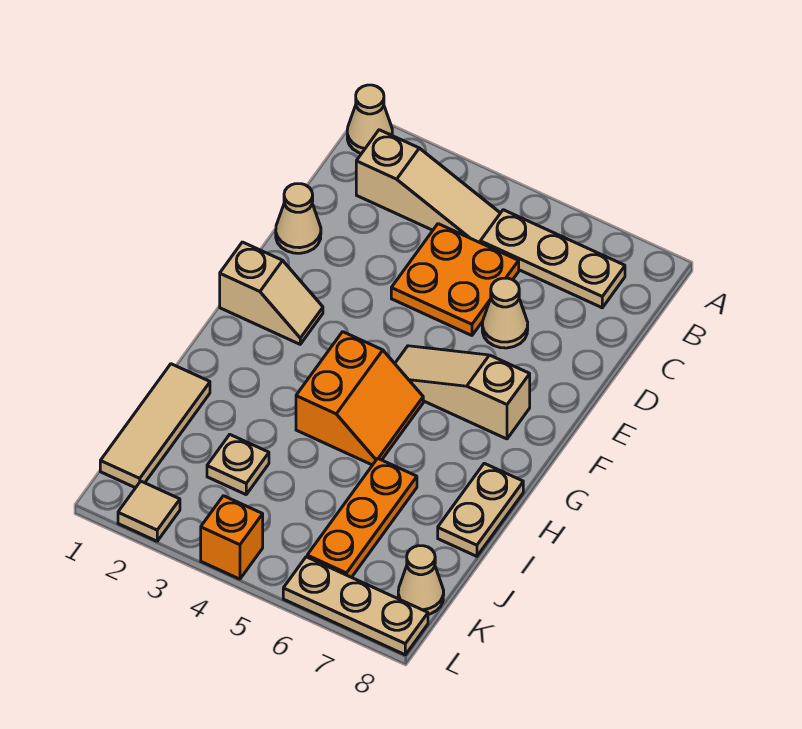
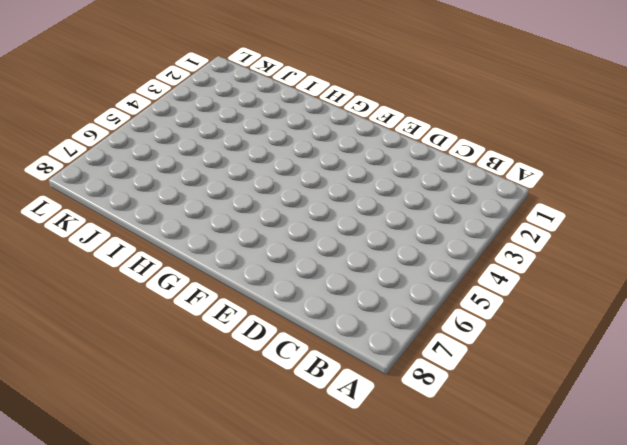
none -> tan cone A1 level 1
none -> tan slope B2:B4 level 1 top 2
none -> tan plate B5:B7 level 1

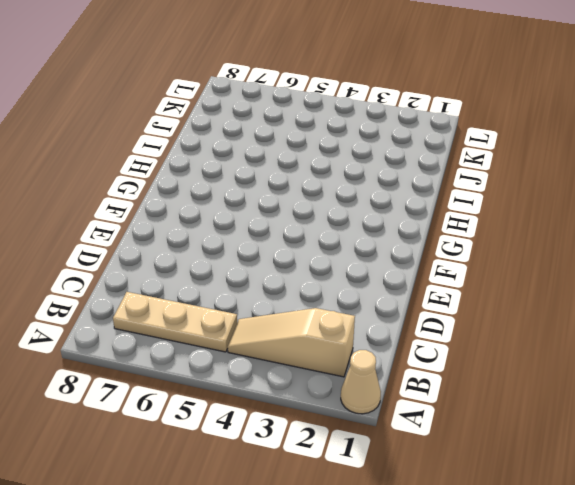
none -> orange plate C4:D5 level 1
none -> tan cone D1 level 1
none -> tan cone D6 level 1

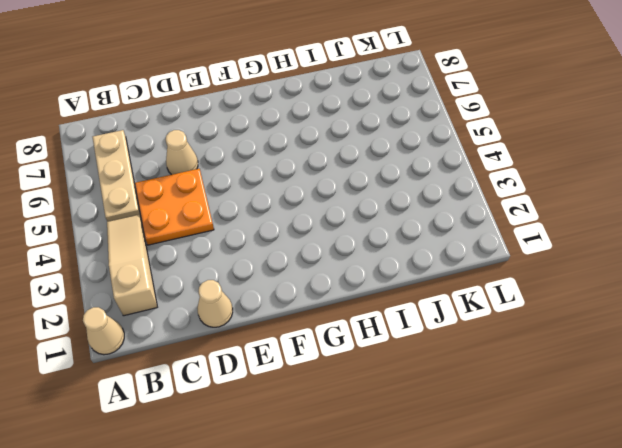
none -> tan slope F1:F2 level 1 top 1
none -> tan slope F5:F7 level 1 top 7
none -> orange slope G4:H5 level 1 top 4

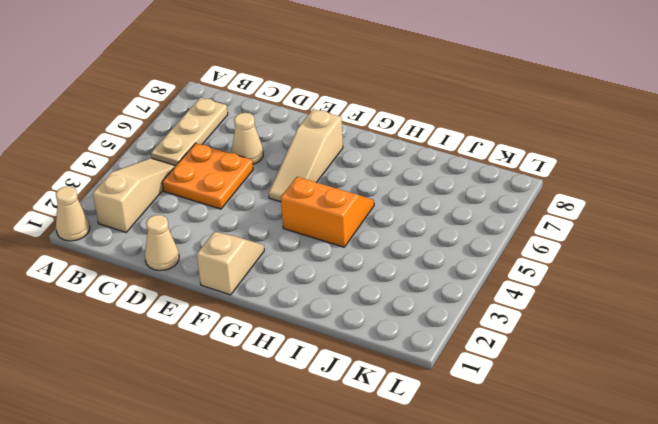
none -> tan plate H8:I8 level 1
none -> tan tile I1:K1 level 1
none -> orange plate I6:K6 level 1

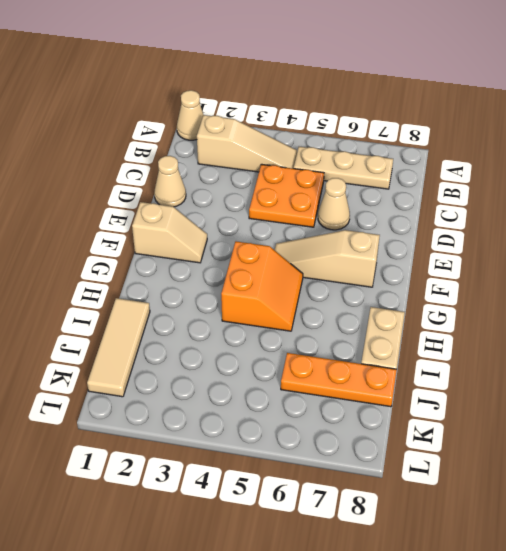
orange plate J6:J8 level 1 -> orange plate I6:K6 level 1
none -> tan plate J3 level 1
none -> tan cone K8 level 1
none -> tan tile L2 level 1

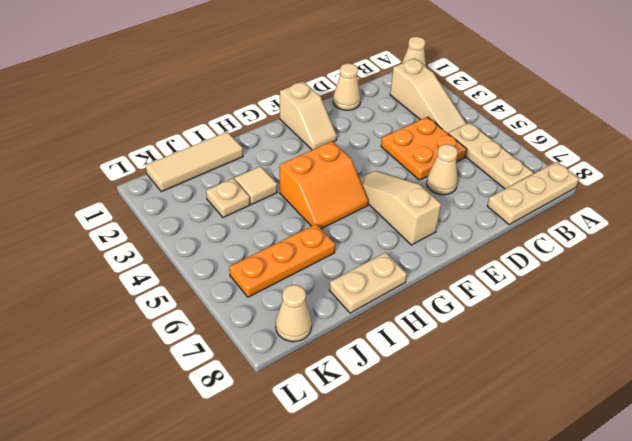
tan plate A8:C8 level 1 -> tan plate L6:L8 level 1
tan tile I3 level 1 -> tan tile L2 level 1
none -> orange brick L4 level 1

